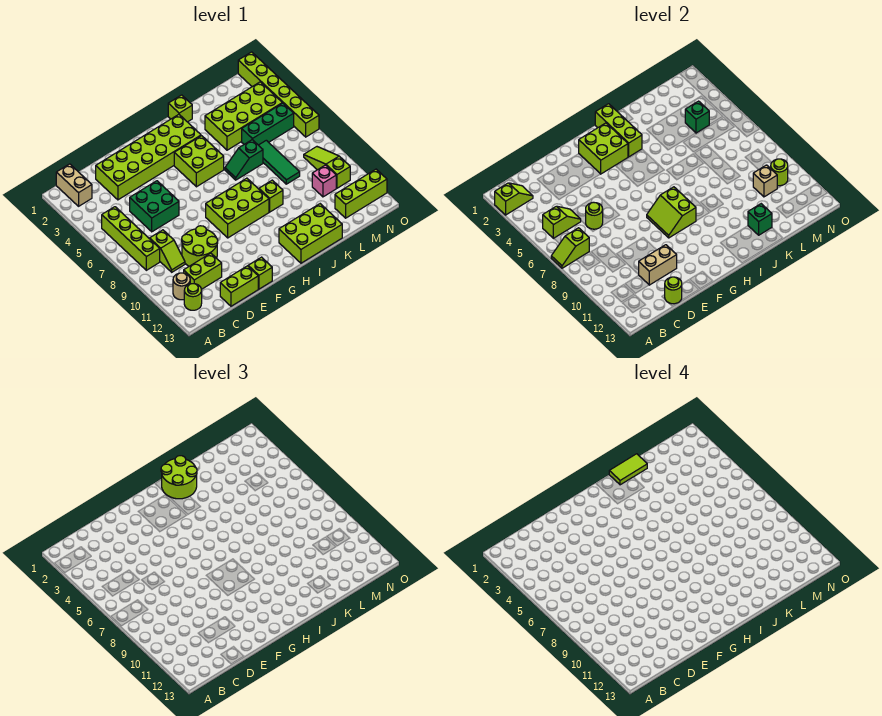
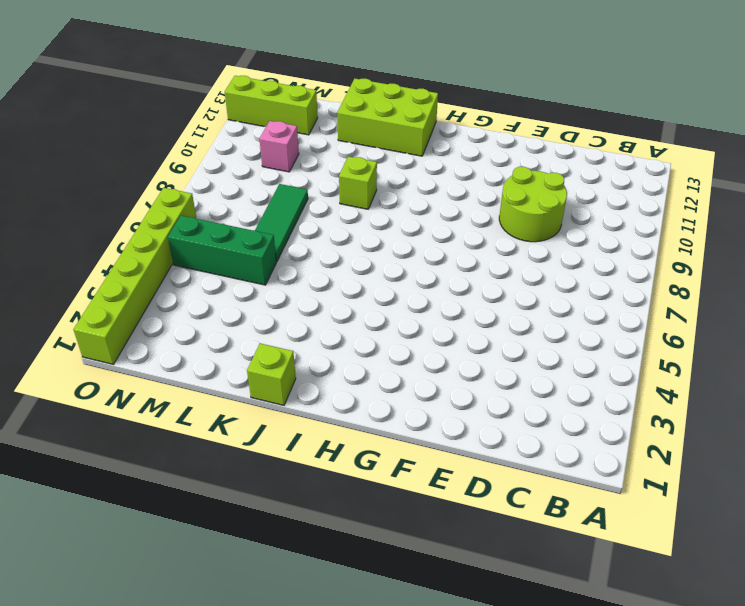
none -> tan brick B1:B2 level 1
none -> lime brick B5:B8 level 1
none -> tan round brick B11 level 1
none -> lime round brick B12 level 1

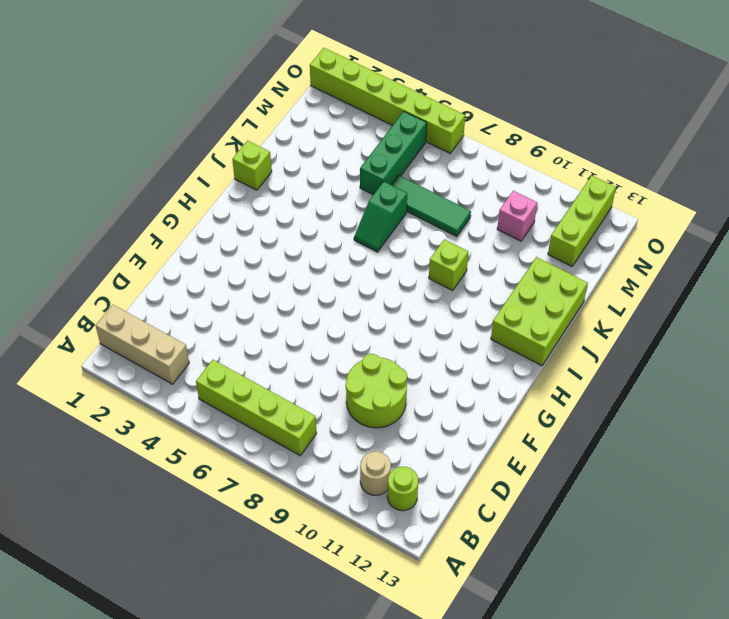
tan brick B1:B3 level 1 -> tan brick B1:B2 level 1
none -> lime slope C8:C9 level 1 top 8
none -> lime brick C11:D11 level 1
none -> lime brick D2:I3 level 1
none -> green brick D5:E6 level 1

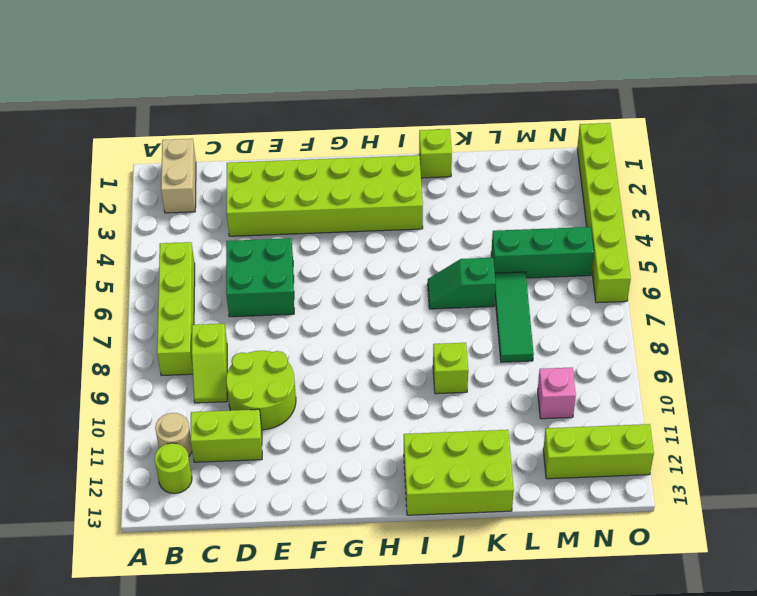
none -> lime brick D13:E13 level 1
none -> lime brick F13 level 1
none -> lime brick G8:I9 level 1
none -> lime brick H4:I5 level 1

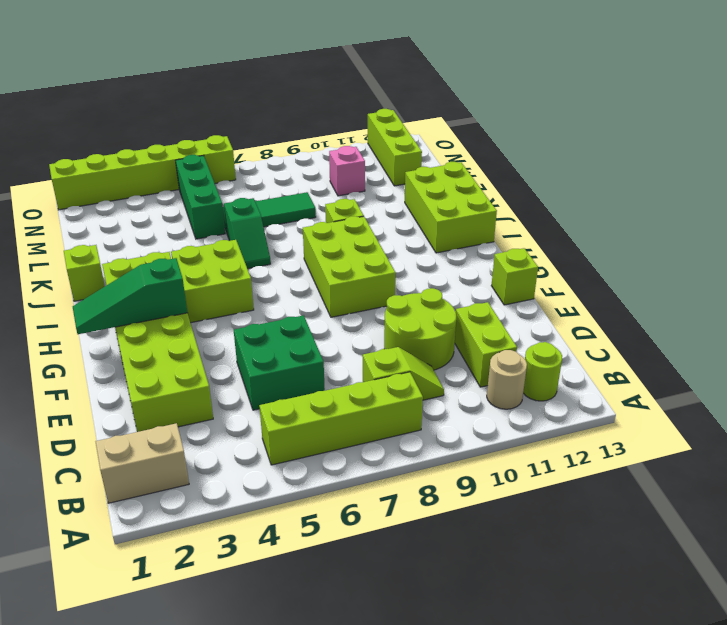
green slope G1:G3 level 2 top 3 -> lime brick G2:H3 level 2
none -> lime brick D13:E13 level 1
none -> lime brick K3:N4 level 1
none -> lime slope N8:N10 level 1 top 10
none -> lime slope A2:B2 level 2 top A

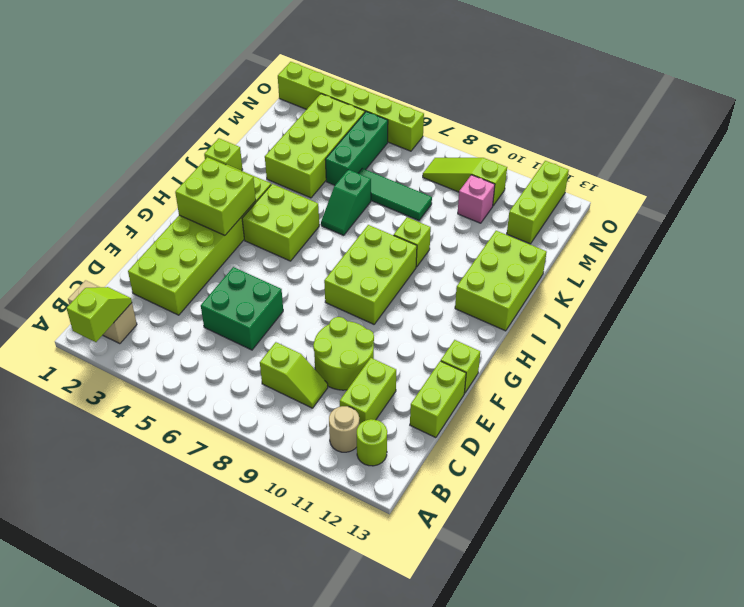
none -> lime brick B5:B8 level 1
none -> lime slope A7:B7 level 2 top B
none -> lime slope B5:C5 level 2 top B
none -> lime round brick D6 level 2

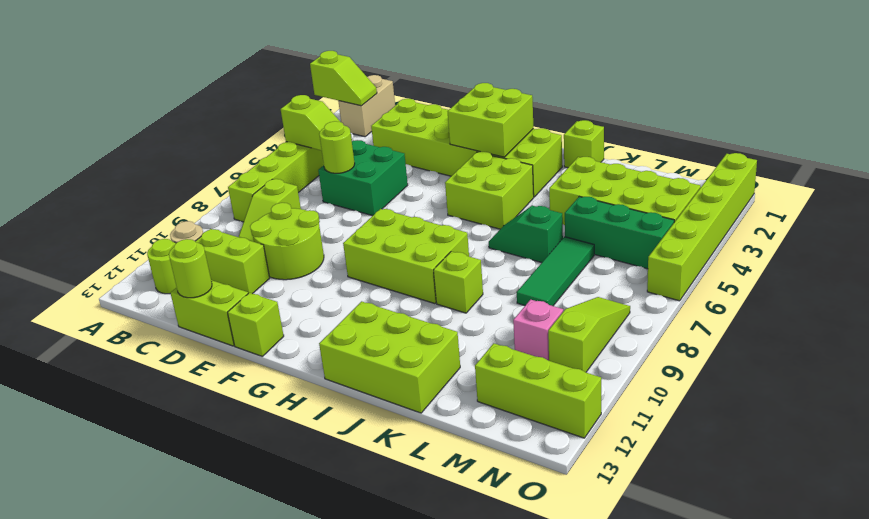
none -> lime slope A7:B7 level 2 top B
none -> tan brick D11:E11 level 2
none -> lime slope G8:H9 level 2 top H
none -> lime brick I1:I3 level 2

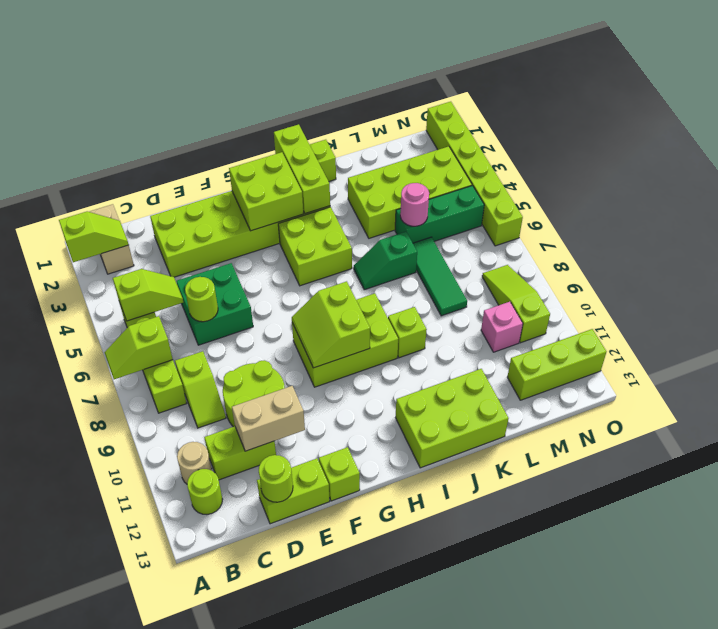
pink round brick L5 level 2 -> none
none -> green brick K12 level 2
none -> green brick M4 level 2
none -> tan brick M10 level 2
none -> lime round brick N10 level 2

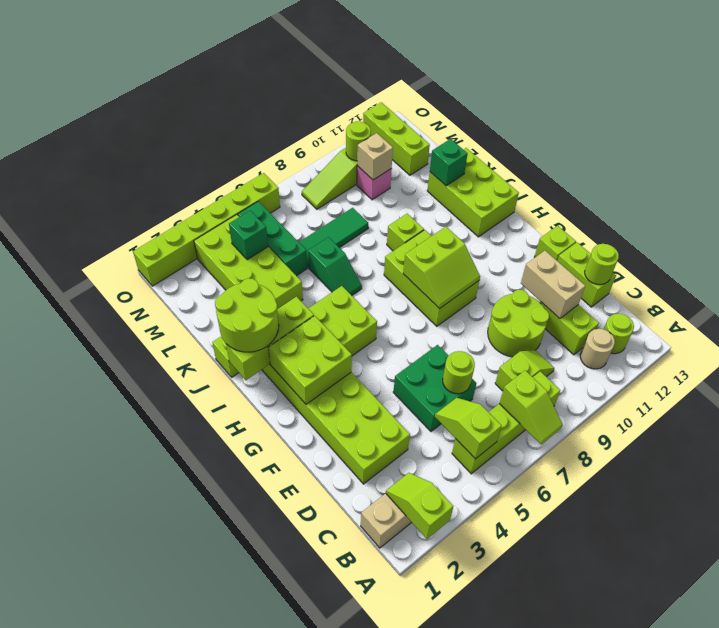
none -> lime tile J1:K1 level 4

